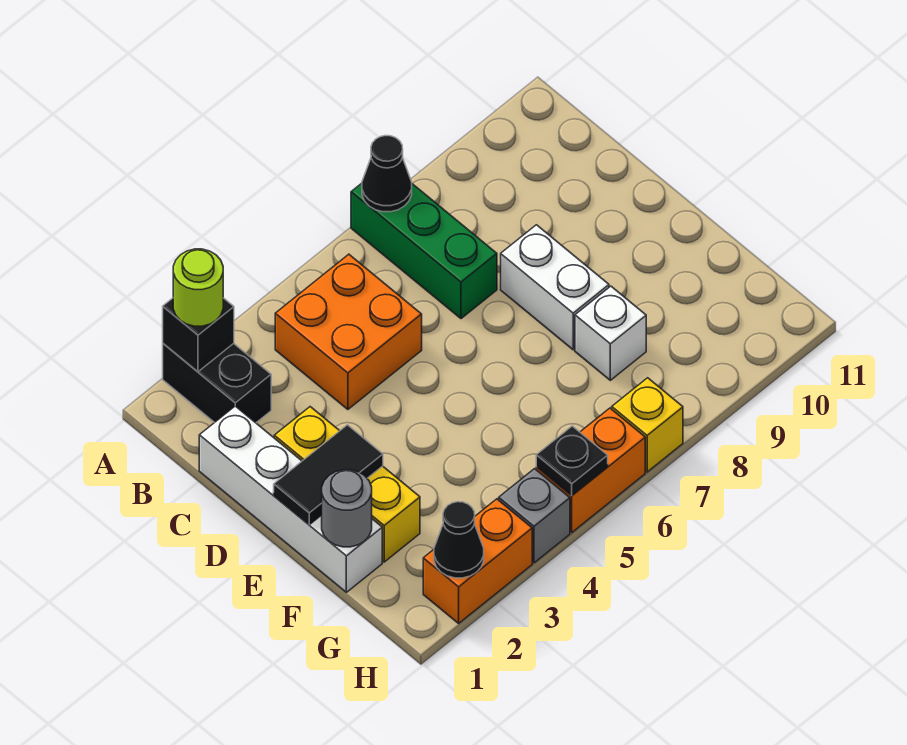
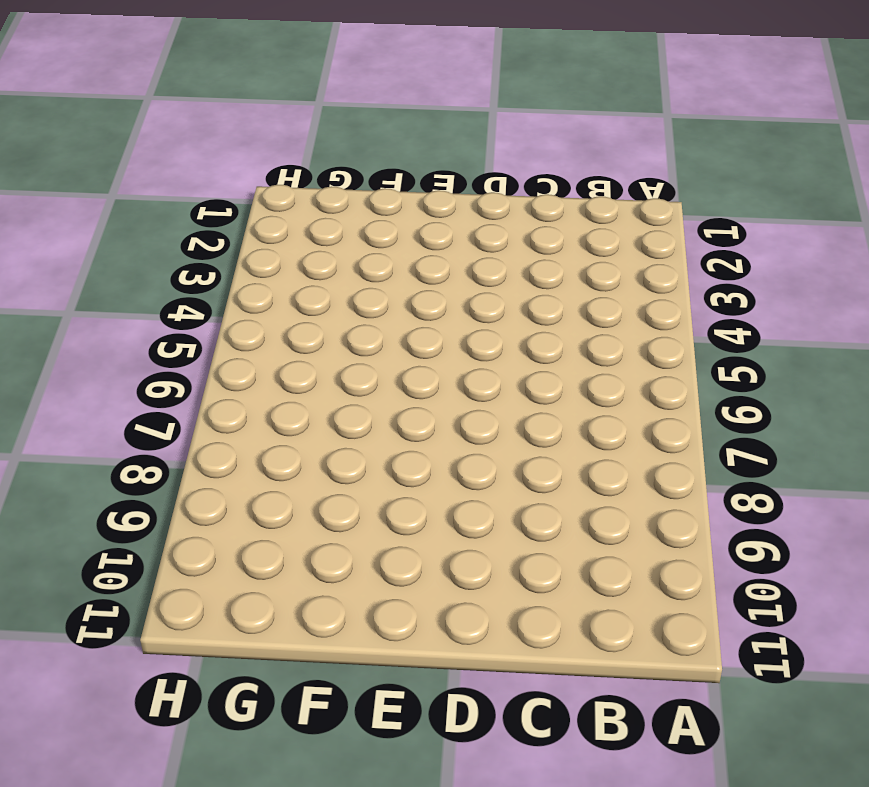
none -> black brick A2:B2 level 1
none -> green brick A7:C7 level 1
none -> orange brick B4:C5 level 1

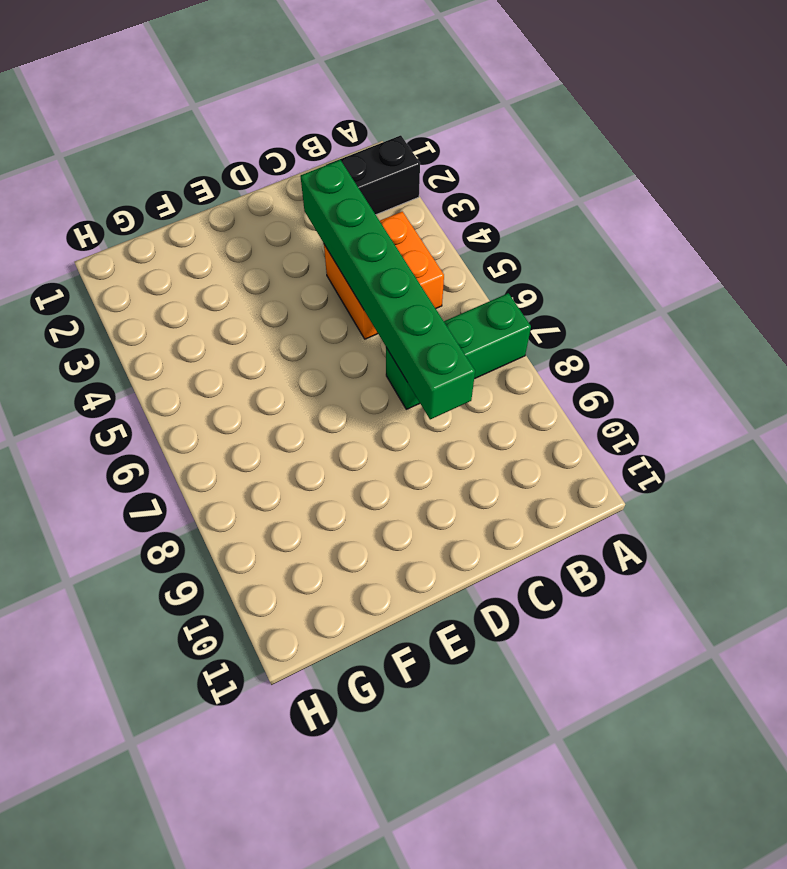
green brick C3:C8 level 2 -> none
none -> white brick C1:F1 level 1
none -> yellow brick D2:F2 level 1
none -> white brick D8:E8 level 1

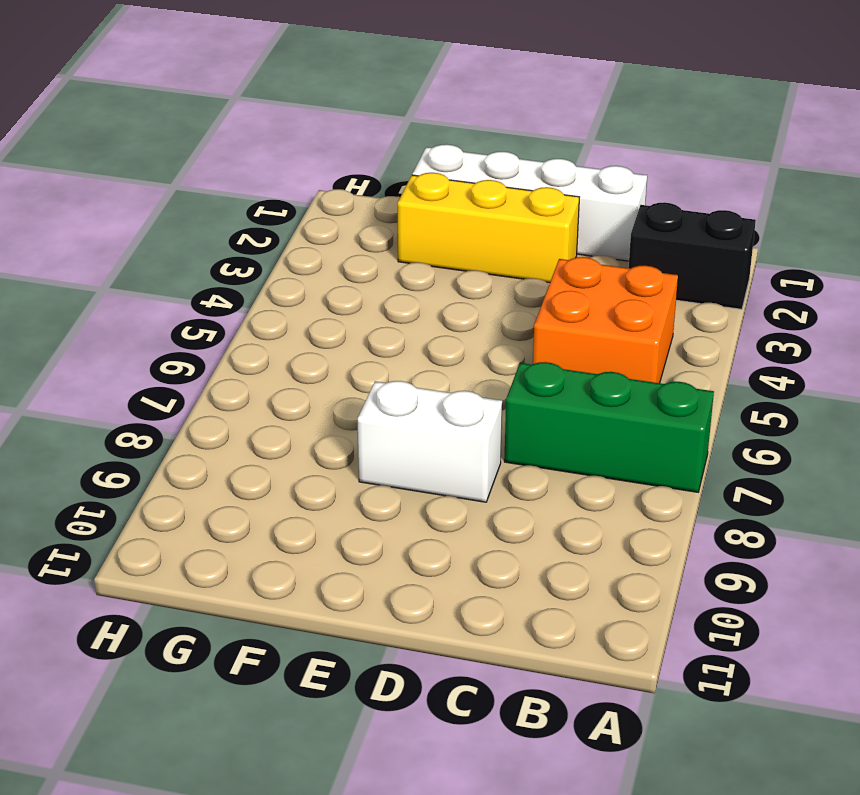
none -> white brick F8 level 1
none -> orange brick H2:H3 level 1
none -> grey brick H4 level 1

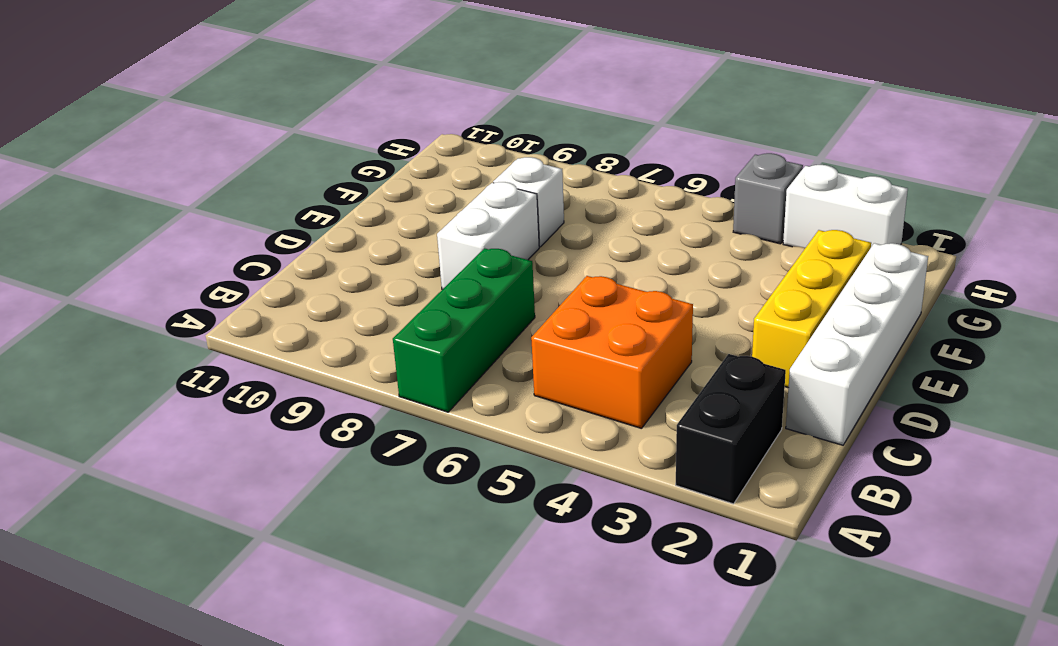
white brick H2:H3 level 1 -> orange brick H2:H3 level 1
none -> orange brick H5:H6 level 1
none -> yellow brick H7 level 1
none -> black brick A2 level 2

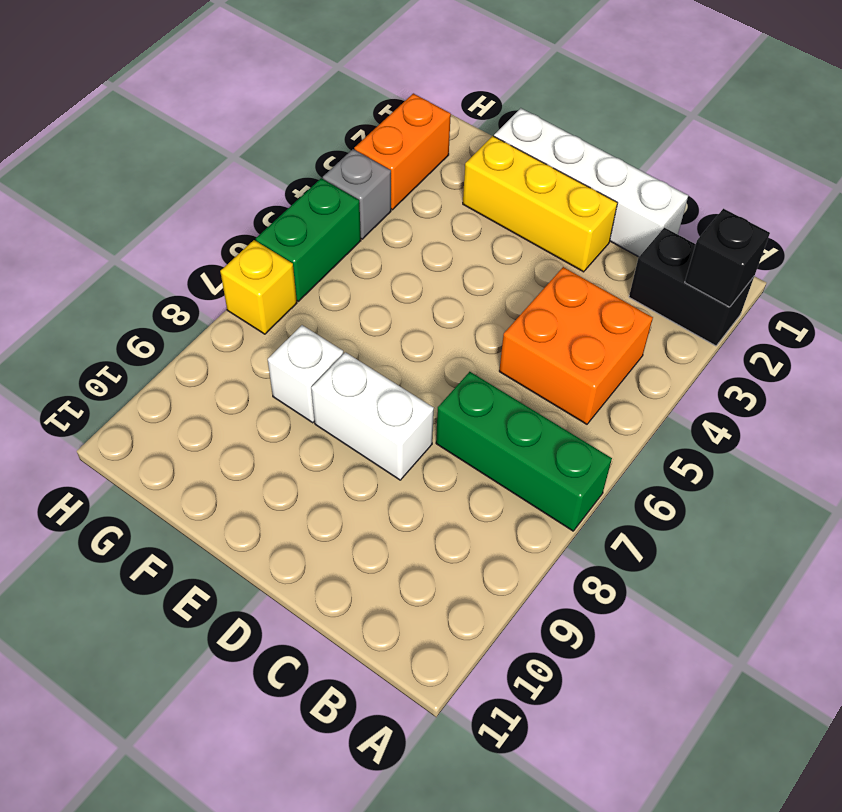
green brick H5:H6 level 1 -> orange brick H5:H6 level 1
none -> black cone A7 level 2
none -> black tile E1:E2 level 2
none -> grey round brick F1 level 2

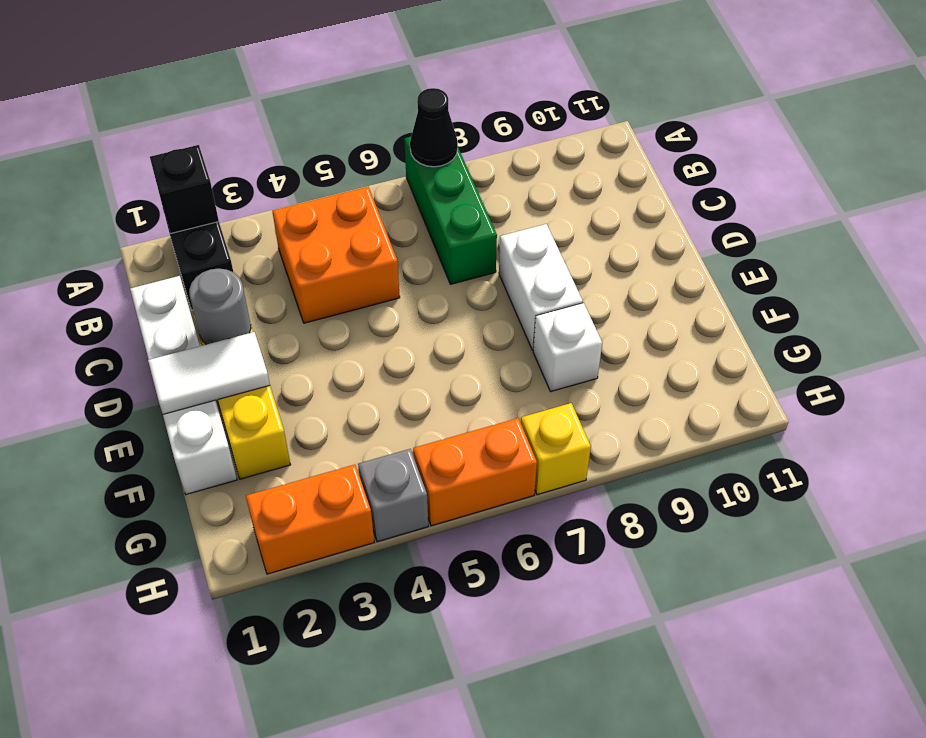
grey round brick D2 level 2 -> grey round brick F1 level 2
white tile E1:E2 level 2 -> black tile E1:E2 level 2
none -> black cone H2 level 2
none -> black plate H5 level 2
none -> lime round brick A2 level 3

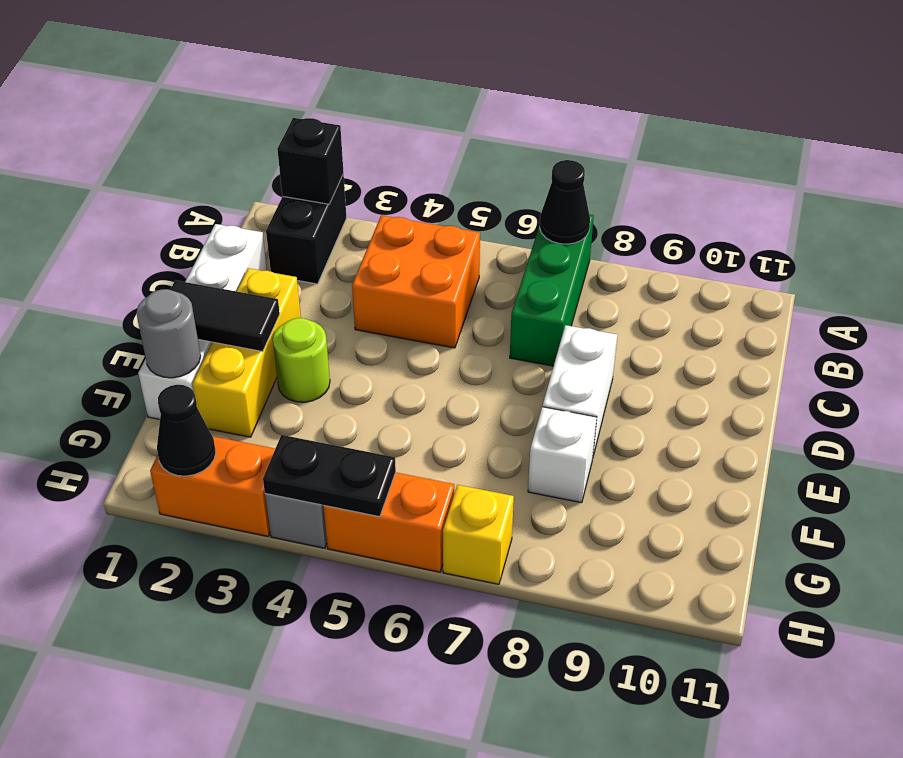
lime round brick E3 level 1 -> lime round brick A2 level 3
black plate H4:H5 level 2 -> black plate H5 level 2

